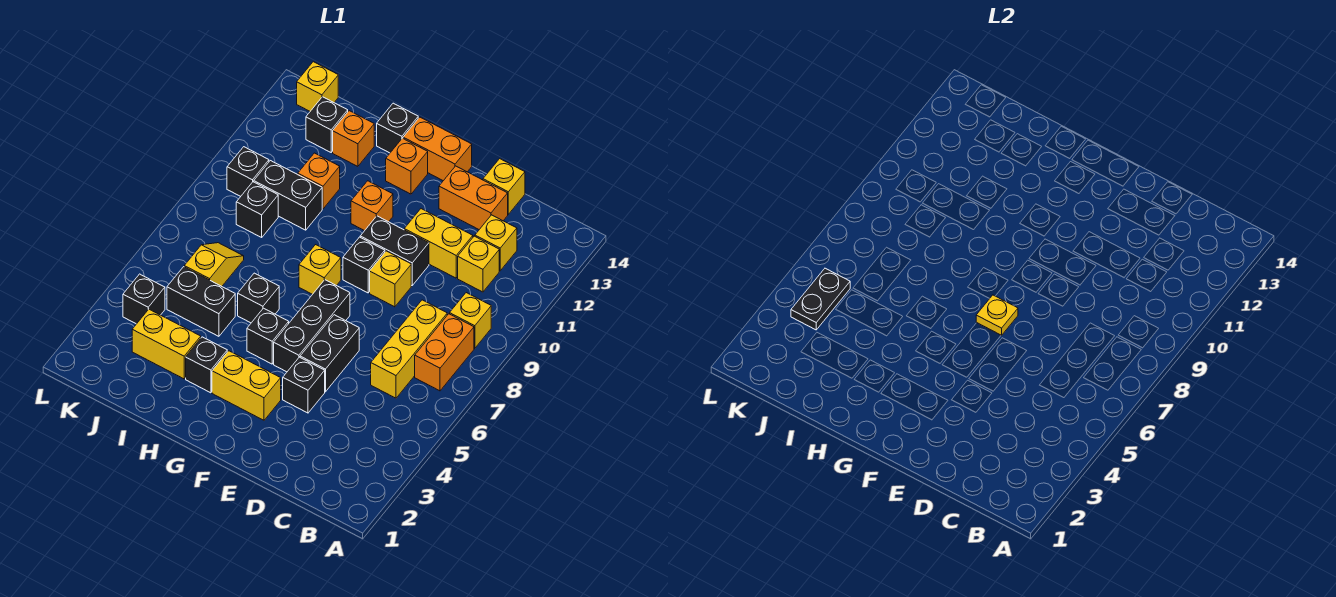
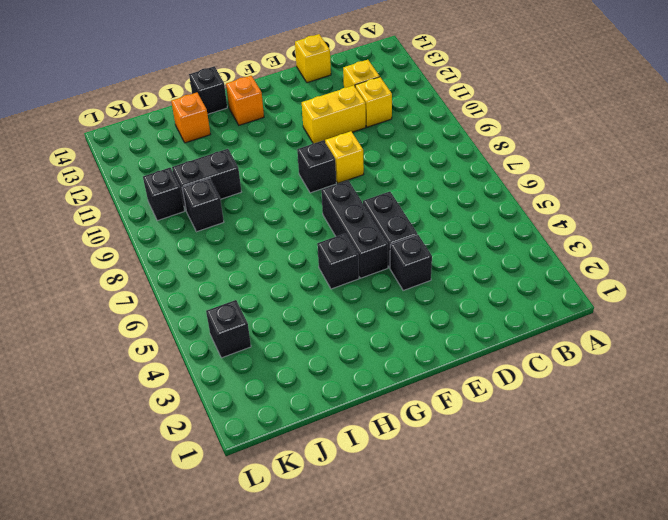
none -> orange brick B7:B8 level 1
none -> yellow brick B9 level 1
none -> yellow brick C6:C8 level 1
none -> orange brick D13:E13 level 1

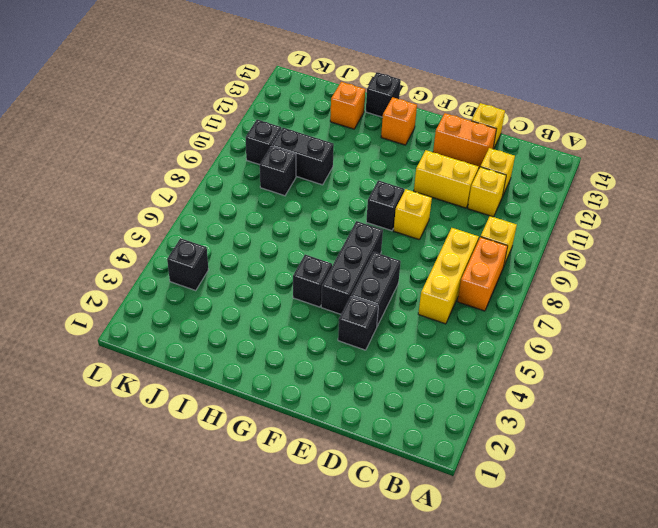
none -> black brick E10:F10 level 1
none -> yellow brick F3:G3 level 1
none -> orange brick F14:G14 level 1
none -> yellow brick G8 level 1

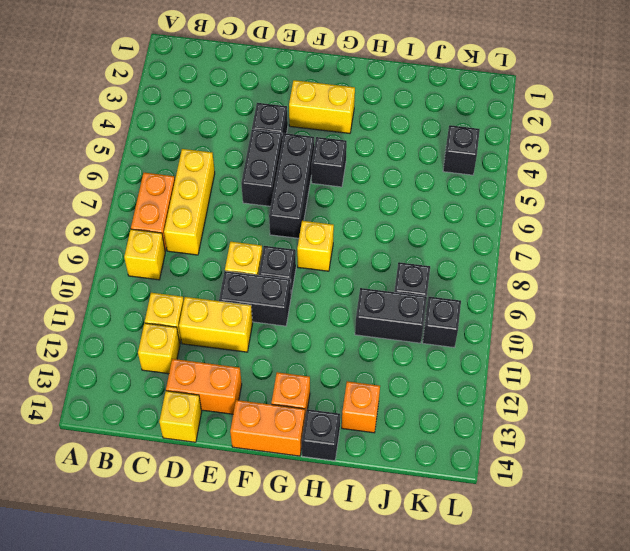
none -> orange brick G11 level 1
none -> black brick H3 level 1
none -> black brick H6 level 1
none -> yellow brick I3:J3 level 1

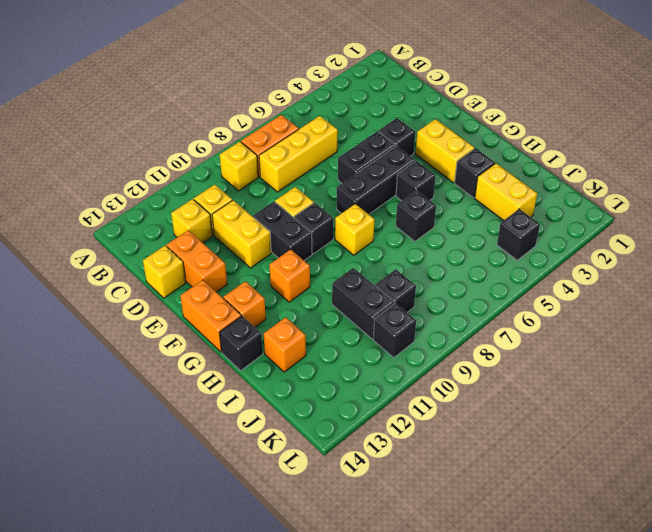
none -> black brick I5:J5 level 1
none -> orange brick I11 level 1
none -> yellow slope J6:J7 level 1 top 6
none -> black brick J13 level 1

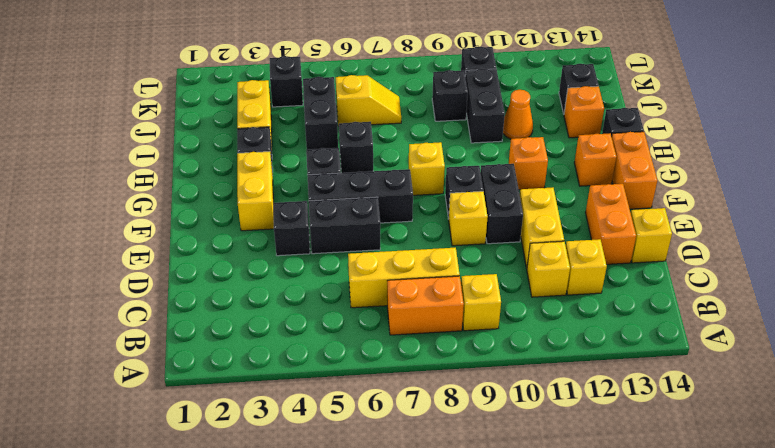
orange cone I11 level 1 -> orange brick I11 level 1
none -> yellow brick K14 level 1
none -> yellow plate F7 level 2
none -> black plate K4:K5 level 2

